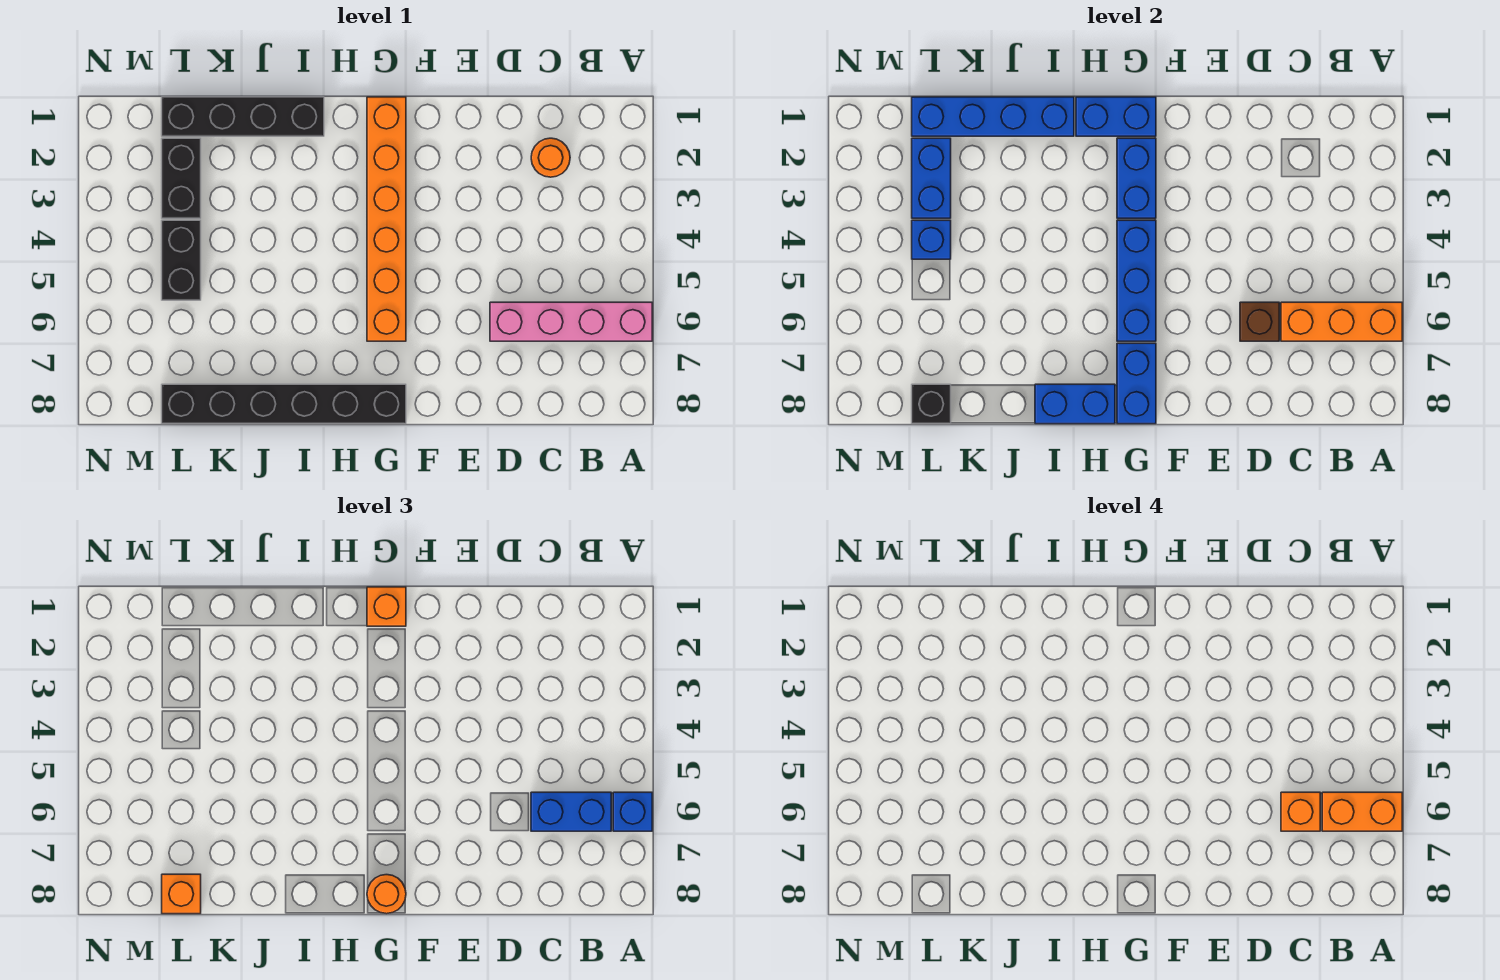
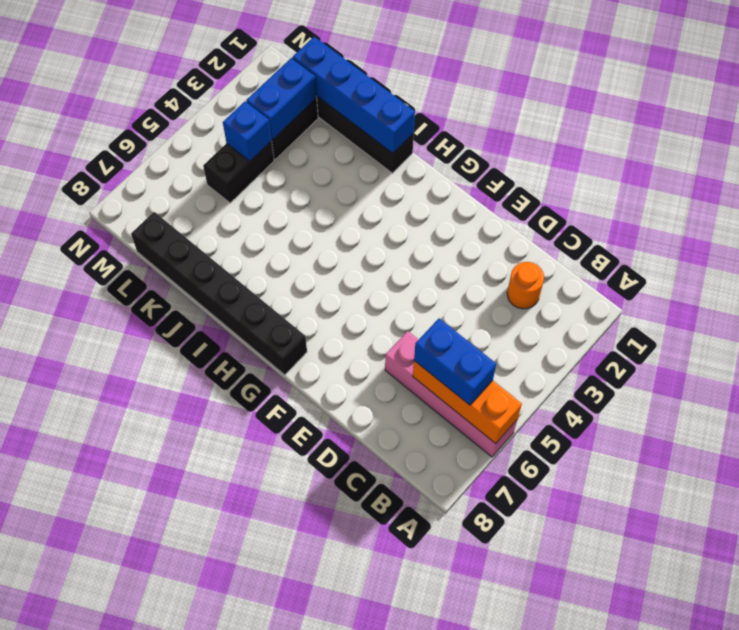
none -> orange brick G1:G6 level 1
none -> brown brick D6 level 2
none -> blue brick G1:H1 level 2

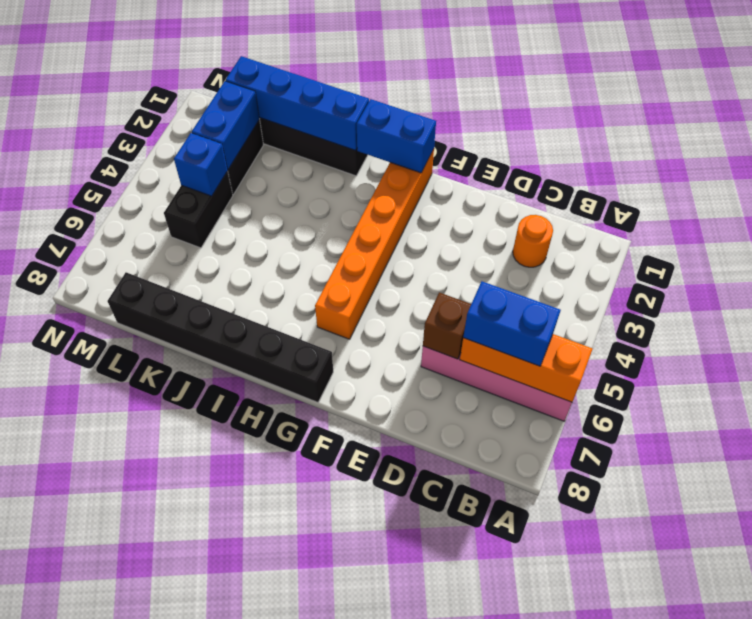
none -> blue brick G2:G3 level 2
none -> blue brick G4:G6 level 2
none -> blue brick G7:G8 level 2

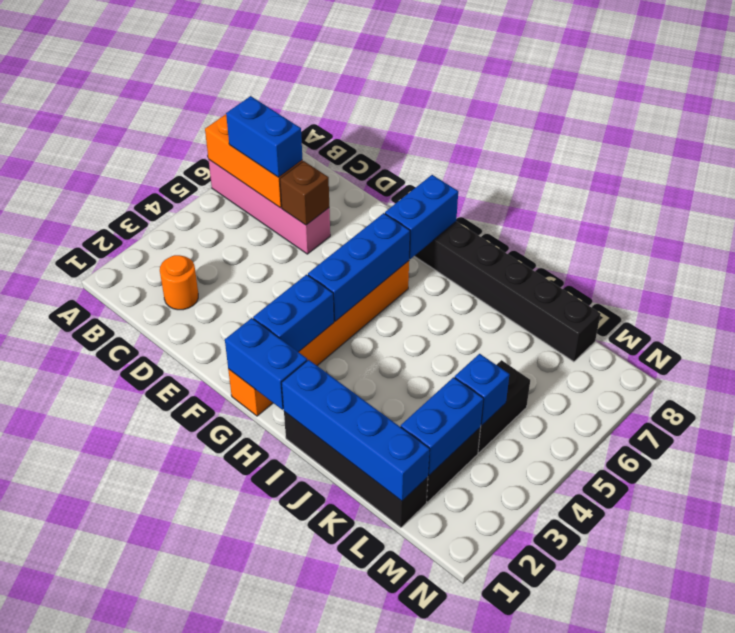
none -> blue brick H8:I8 level 2
none -> black brick L8 level 2
none -> blue brick A6 level 3

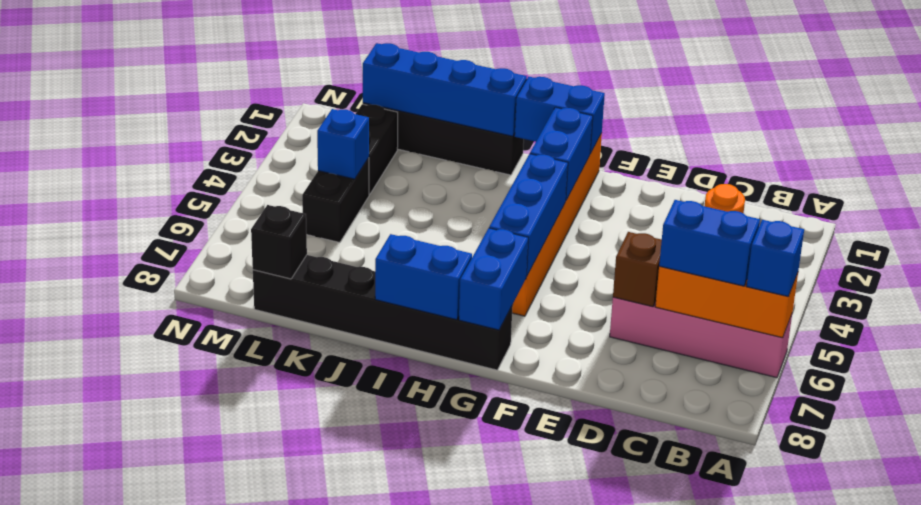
none -> blue brick L2:L3 level 2
none -> orange brick G1 level 3
none -> orange round brick G8 level 3

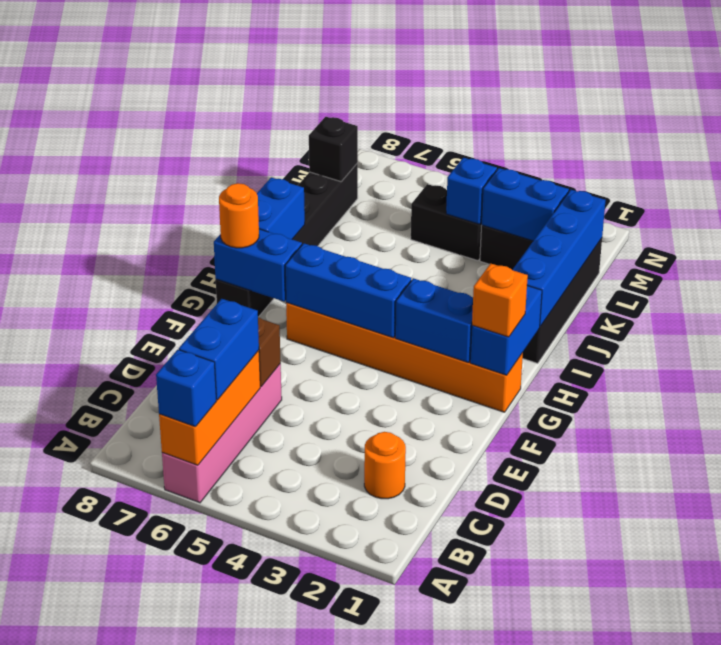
none -> orange brick L8 level 3
none -> orange brick A6:B6 level 4
none -> orange brick C6 level 4

